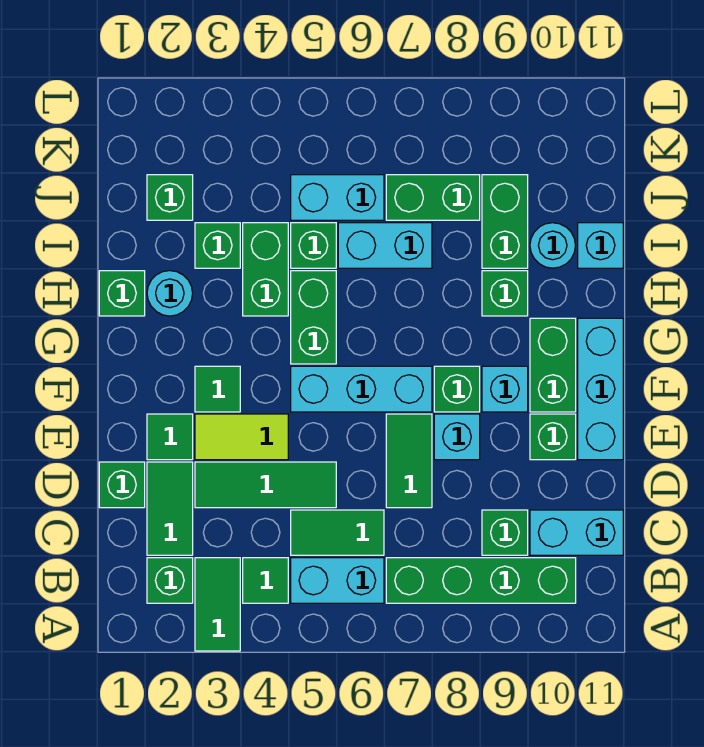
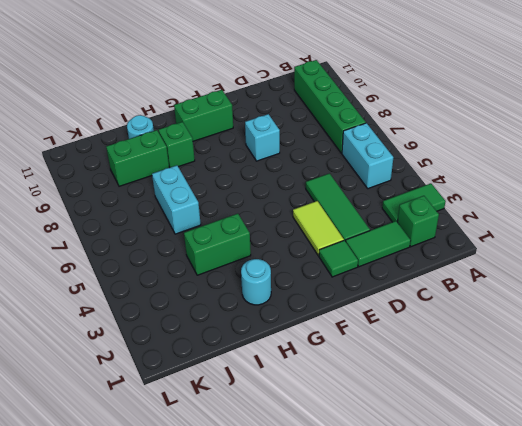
none -> green tile B4 level 1
none -> green tile C5:C6 level 1
none -> green brick C9 level 1
none -> cyan brick C10:C11 level 1

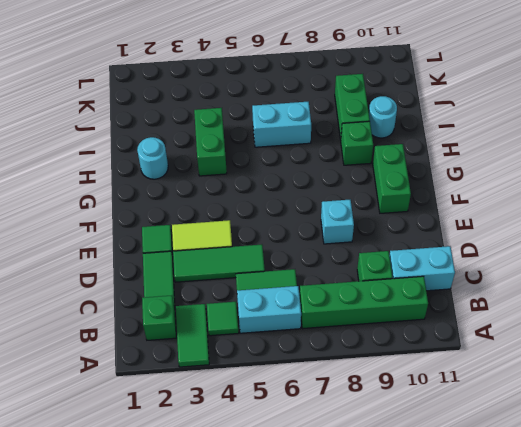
none -> green brick D1 level 1
none -> green tile D7:E7 level 1
none -> green brick E10 level 1
none -> cyan brick E11:G11 level 1

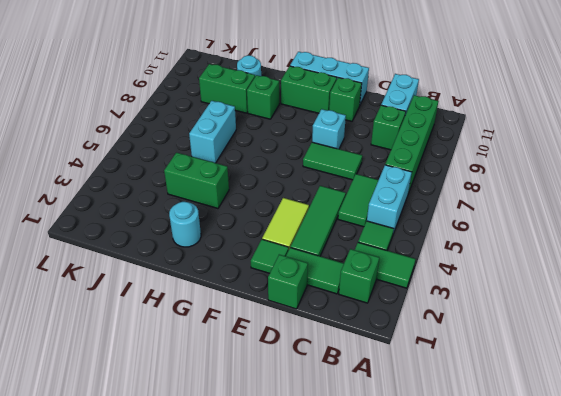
none -> green tile F3 level 1
none -> cyan brick F5:F7 level 1
none -> green brick F8 level 1
none -> cyan brick F9 level 1

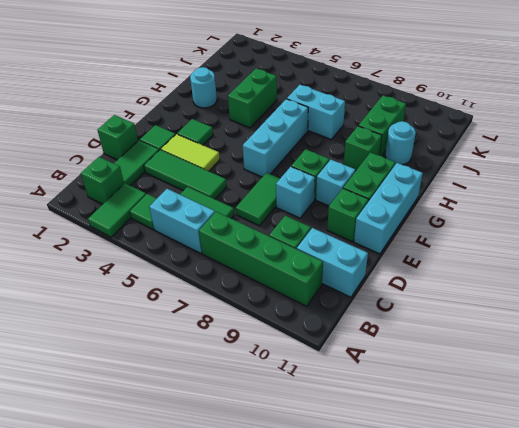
cyan brick F6:H6 level 1 -> cyan brick F5:F7 level 1
none -> green brick G5:H5 level 1
none -> green brick H1 level 1
none -> green brick I3 level 1
none -> green brick I5 level 1

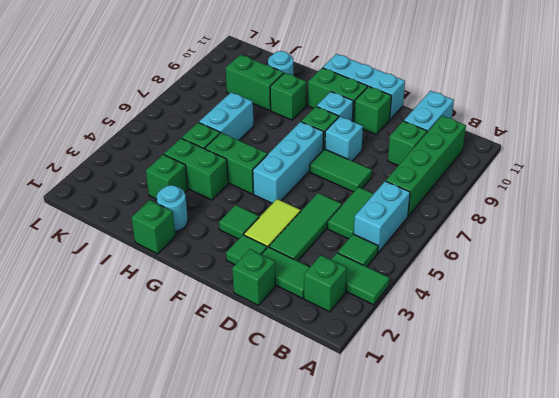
none -> cyan brick I11 level 1
none -> green brick J2 level 1
none -> cyan brick J5:J6 level 1
none -> green brick J7:J8 level 1

